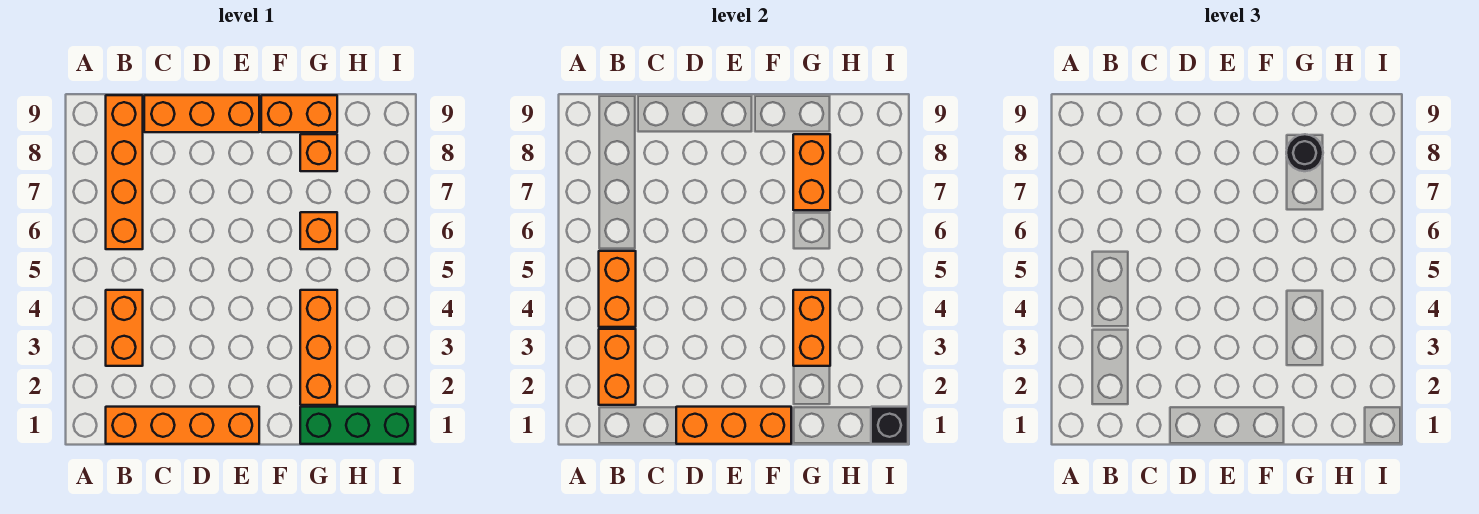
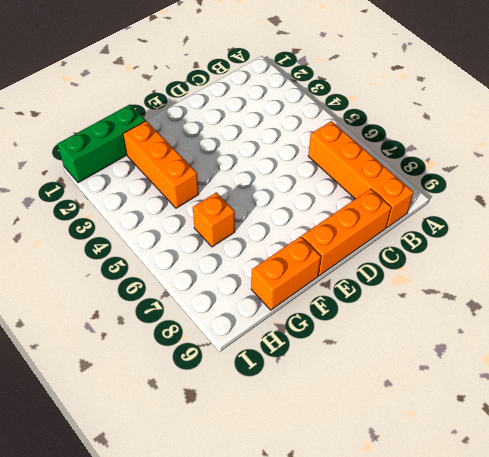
none -> orange brick B1:E1 level 1
none -> orange brick B3:B4 level 1
none -> orange brick G8 level 1

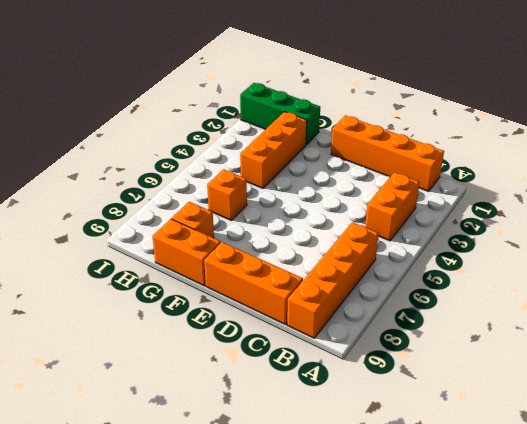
none -> orange brick B2:B3 level 2
none -> orange brick B4:B5 level 2
none -> orange brick D1:F1 level 2

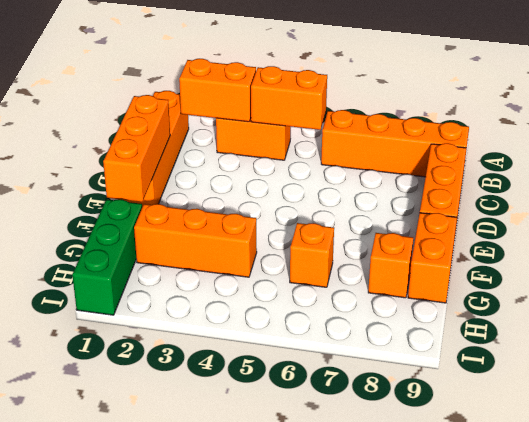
none -> orange brick G3:G4 level 2
none -> orange brick G7:G8 level 2
none -> black brick I1 level 2

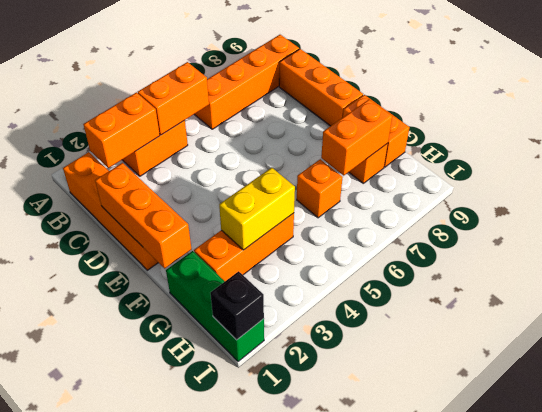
yellow brick G3:G4 level 2 -> orange brick G3:G4 level 2
none -> black round brick G8 level 3

